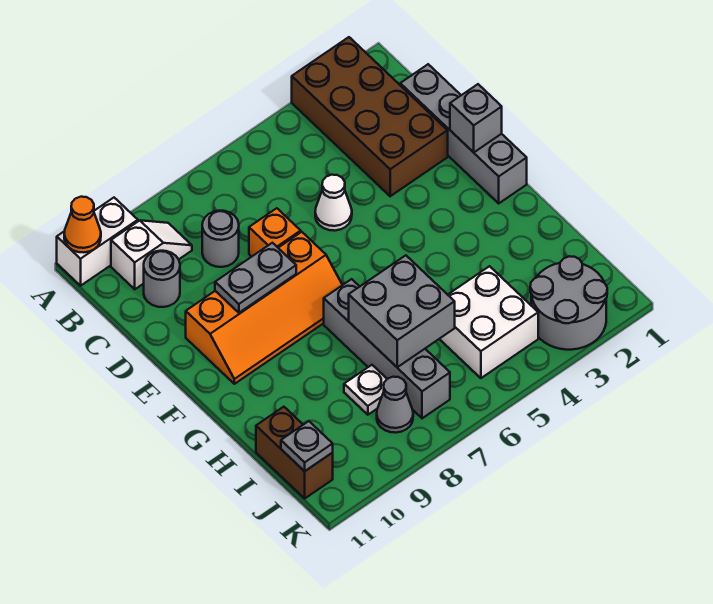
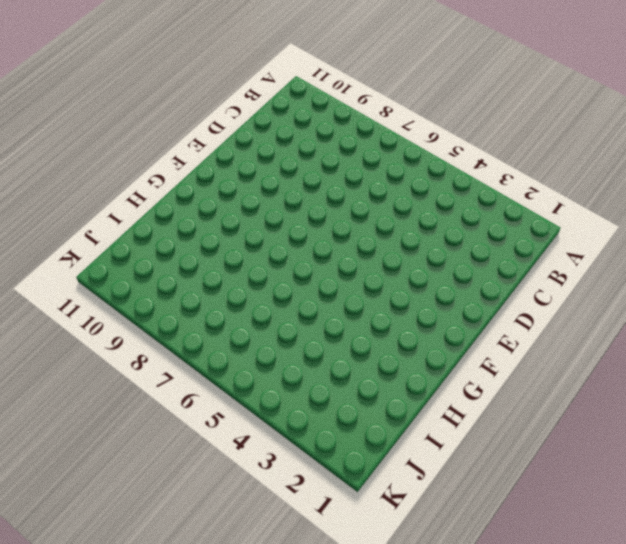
none -> brown brick A2:D3 level 1
none -> white brick A10:A11 level 1
none -> white slope B9:B10 level 1 top 10

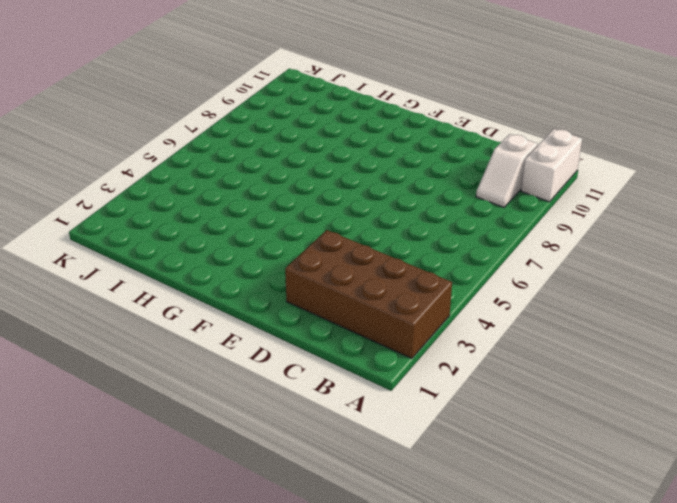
none -> grey brick C1:F1 level 1
none -> grey round brick C8 level 1
none -> grey round brick C10 level 1

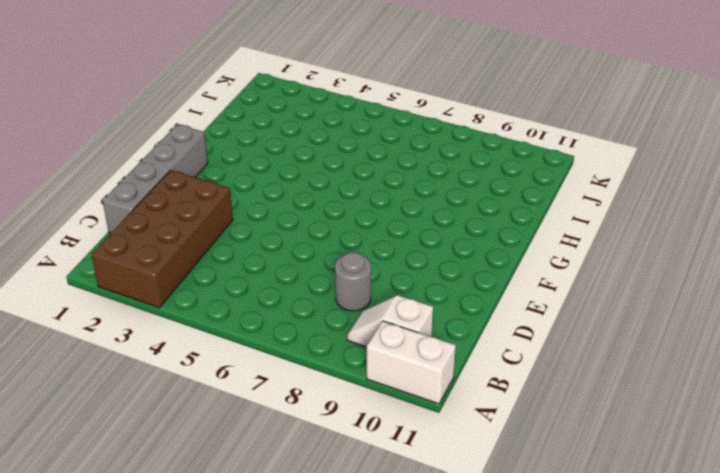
none -> grey round brick C10 level 1
none -> white cone D5 level 1
none -> orange brick D7 level 1

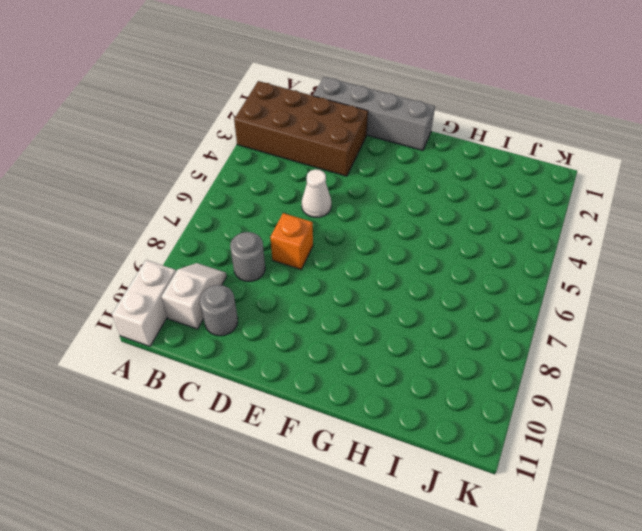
none -> orange slope E7:F10 level 1 top E
none -> grey brick G7:J7 level 1
none -> white brick I4:J5 level 1

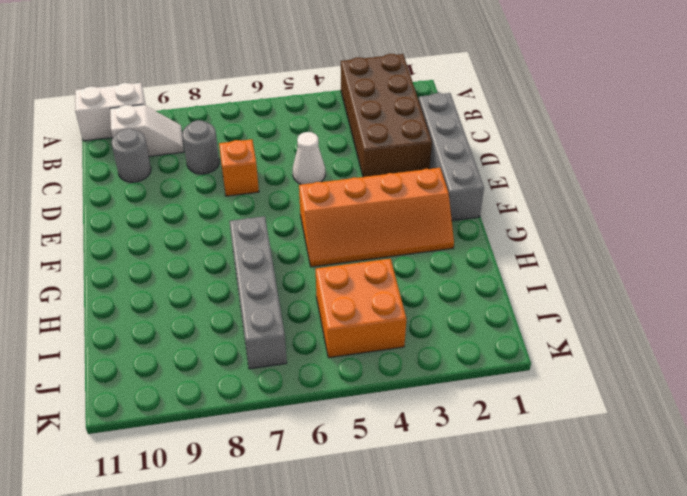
orange slope F2:G5 level 1 top F -> orange slope E7:F10 level 1 top E
orange brick I4:J5 level 1 -> white brick I4:J5 level 1
none -> white plate I8 level 1
none -> brown brick I11:J11 level 1
none -> grey round brick J2:K3 level 1

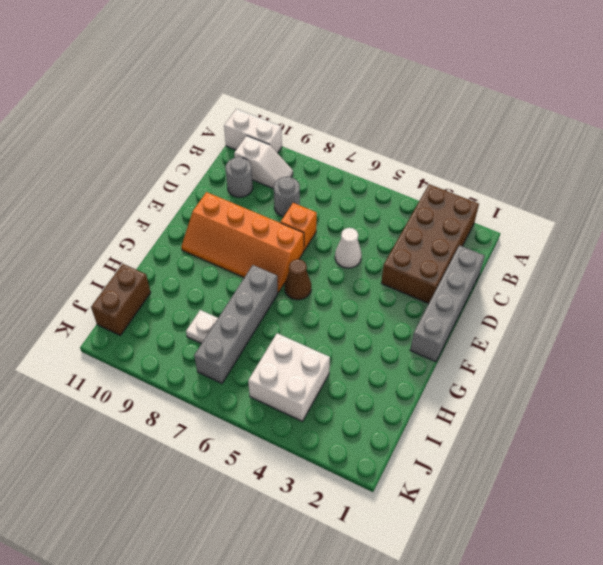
brown cone F6 level 1 -> none
none -> grey round brick J2:K3 level 1
none -> grey cone J8 level 1
none -> orange cone A11 level 2

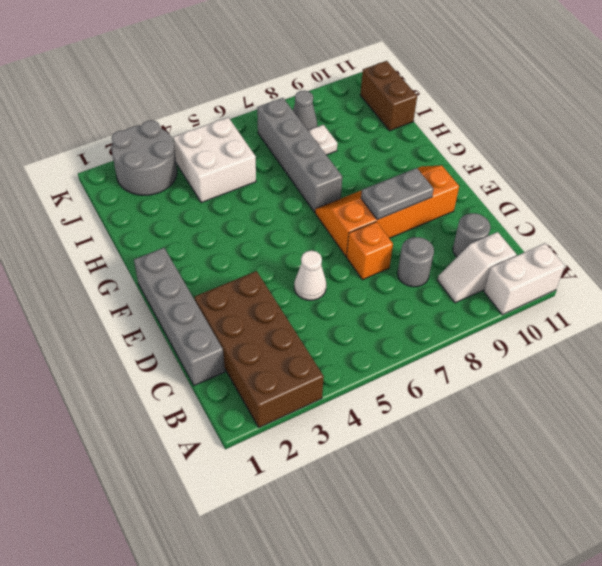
none -> orange cone A11 level 2
none -> grey brick E1 level 2
none -> grey brick H6:I7 level 2

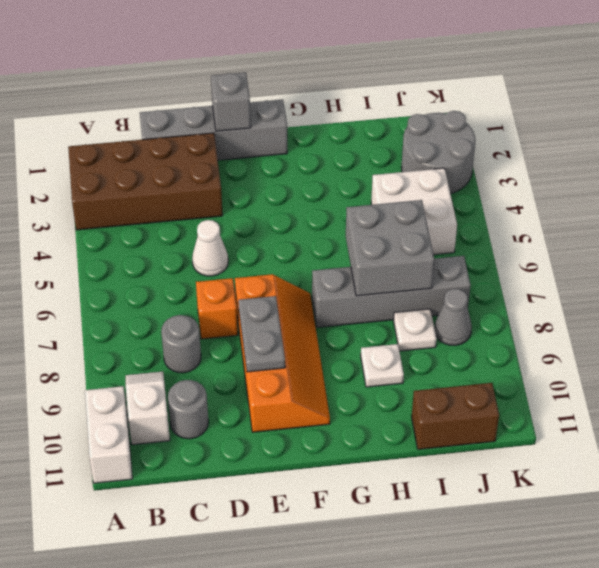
white plate H9 level 1 -> none
none -> orange cone A11 level 2
none -> grey plate J11 level 2

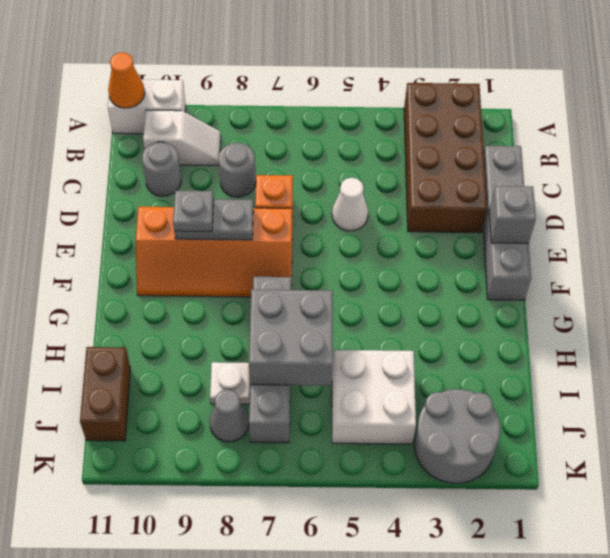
grey plate E9 level 3 -> grey plate J11 level 2

